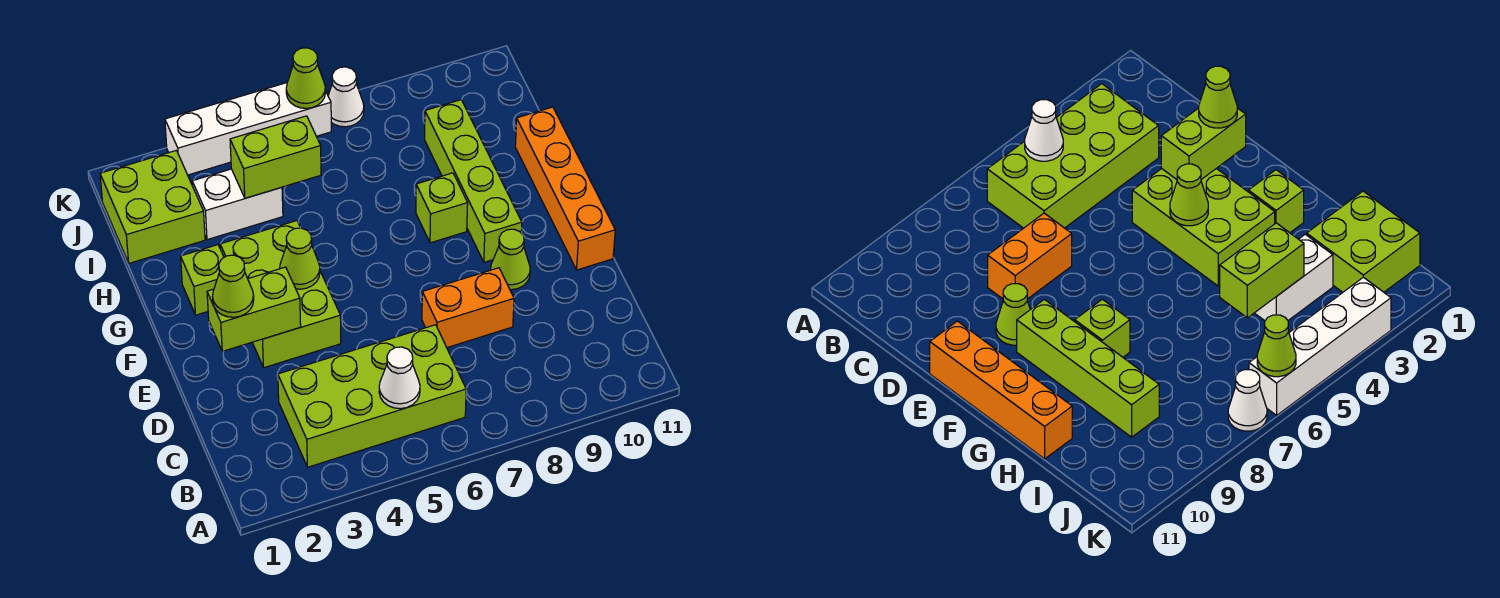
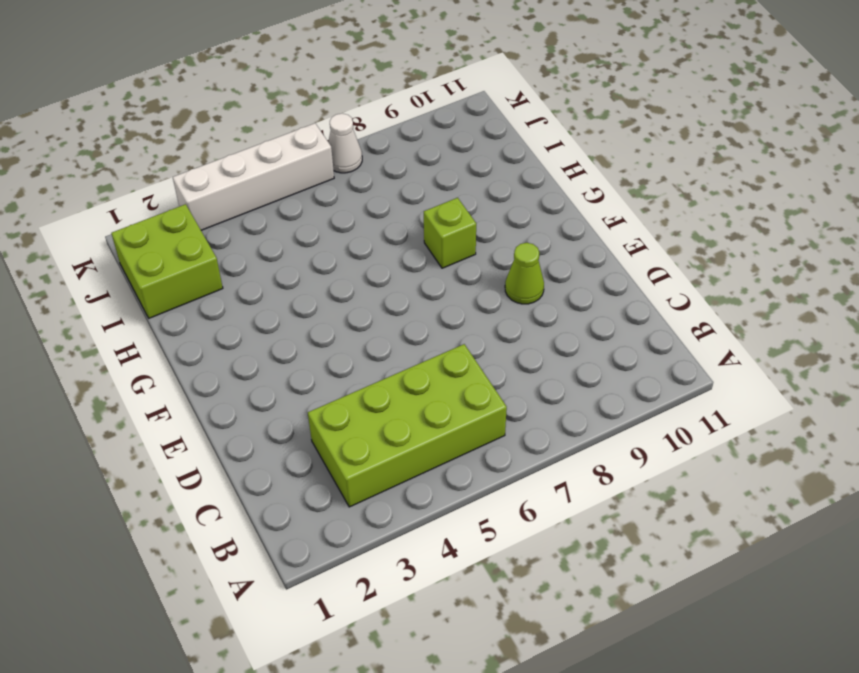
none -> orange brick D7:D8 level 1
none -> lime brick E3:G4 level 1
none -> orange brick E11:H11 level 1

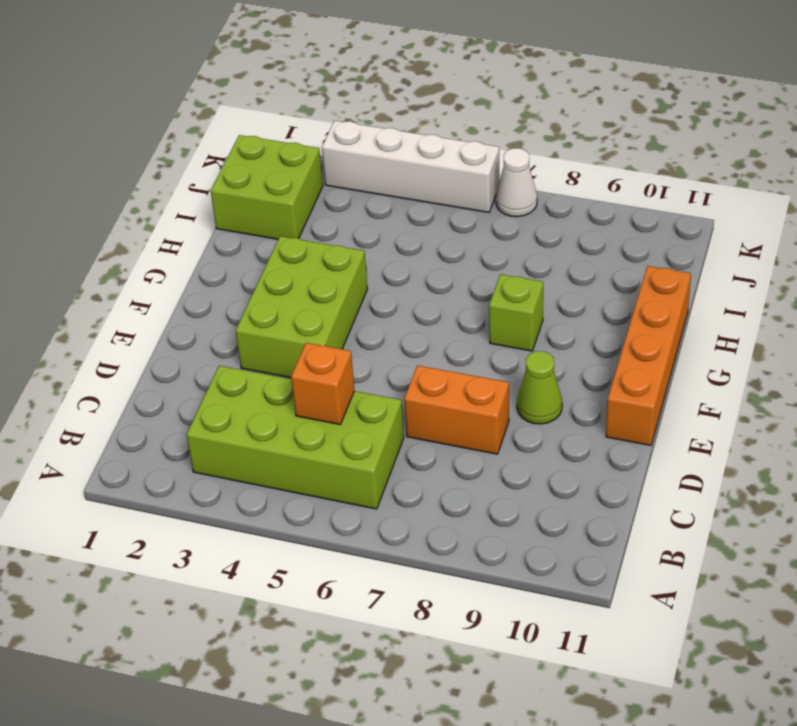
orange brick C5 level 2 -> none
none -> lime brick F9:I9 level 1
none -> lime brick G2 level 1
none -> white brick I3:I4 level 1

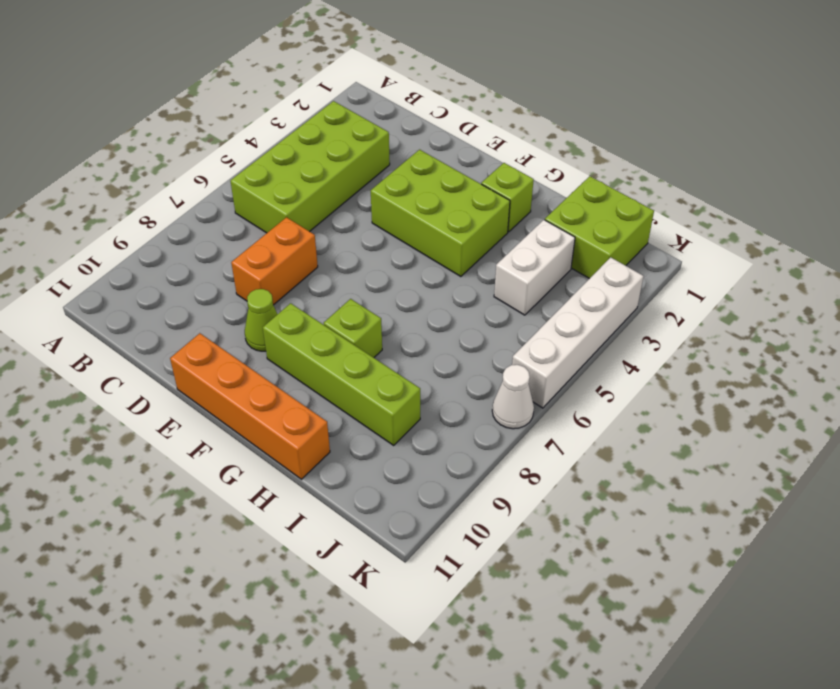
none -> white cone B5 level 2
none -> lime brick E2:E3 level 2
none -> lime cone F4 level 2

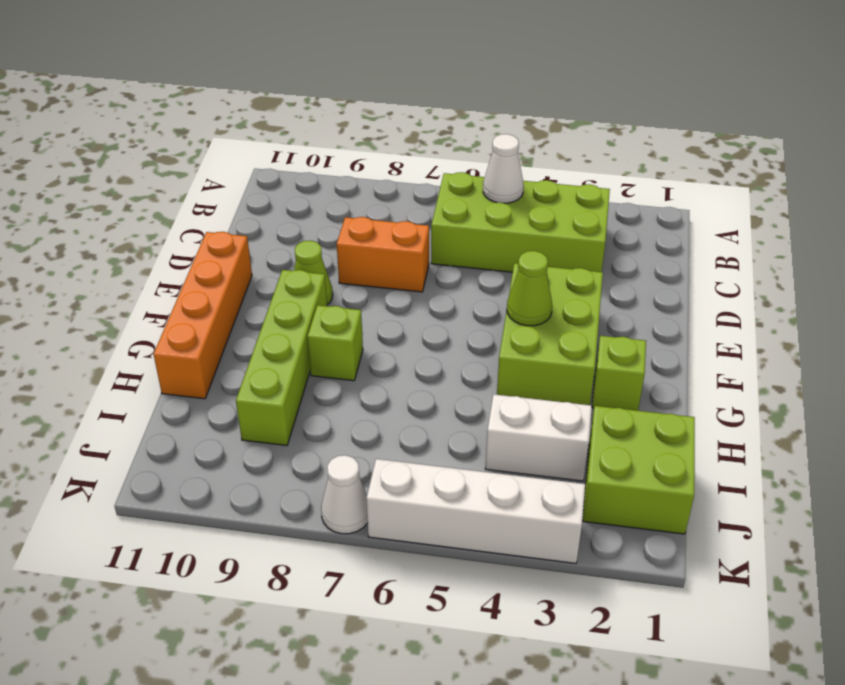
none -> lime brick E2:E3 level 2
none -> lime brick I4:I5 level 2
none -> lime cone K6 level 2

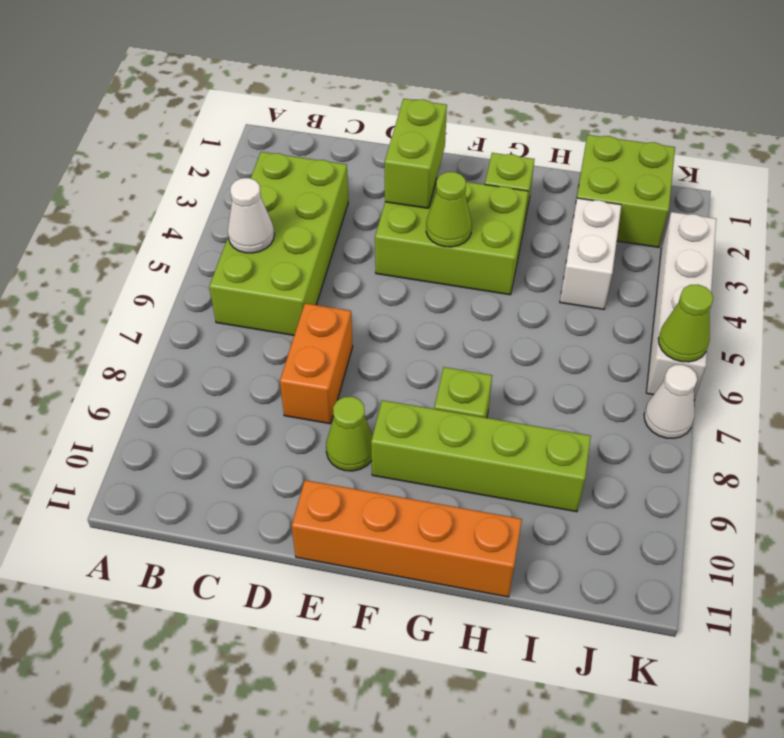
none -> lime brick I4:I5 level 2
none -> lime cone E2 level 3

